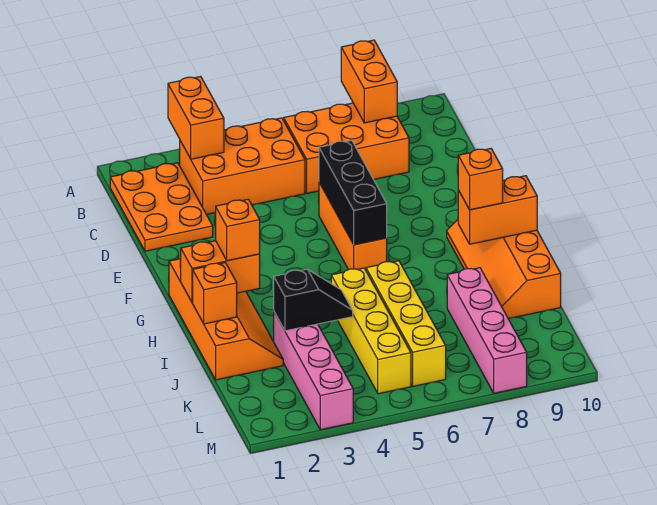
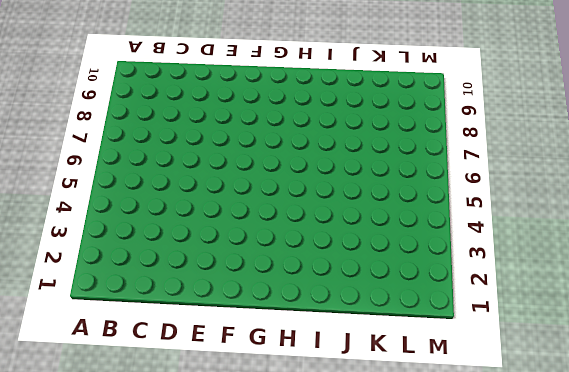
none -> orange plate B1:D2 level 1
none -> orange brick B3:C5 level 1
none -> orange brick B6:C8 level 1

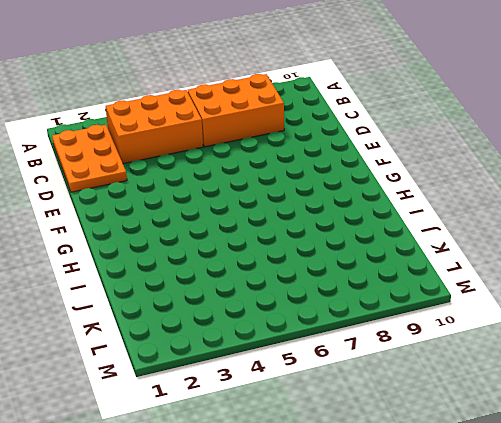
none -> orange brick E6:G6 level 1
none -> orange slope G1:J2 level 1 top 1
none -> orange slope G9:J10 level 1 top 10

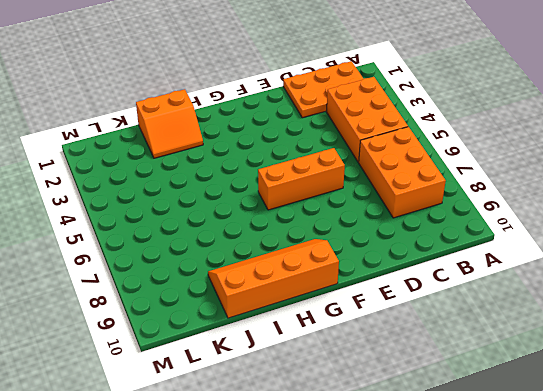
orange slope I1:J2 level 1 top 1 -> orange slope G1:J2 level 1 top 1
none -> yellow brick I5:L5 level 1
none -> yellow brick I6:L6 level 1
none -> pink brick J3:M3 level 1

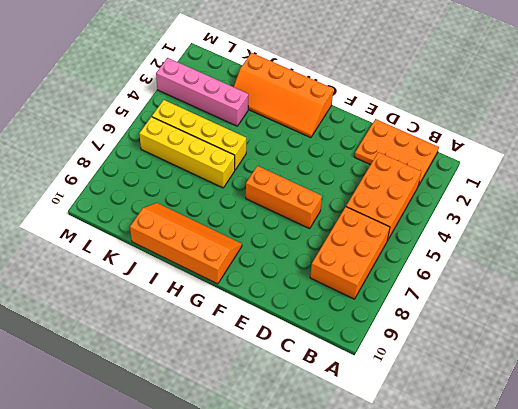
none -> pink brick J8:M8 level 1
none -> orange brick A3:B3 level 2
none -> orange brick A8:B8 level 2

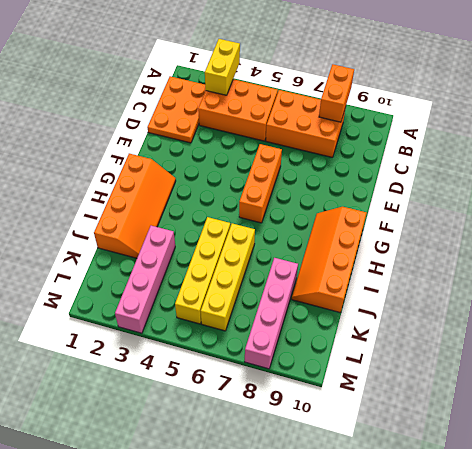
yellow brick A3:B3 level 2 -> orange brick A3:B3 level 2
none -> black brick E6:G6 level 2
none -> orange brick H1:H2 level 2
none -> orange brick H9:H10 level 2

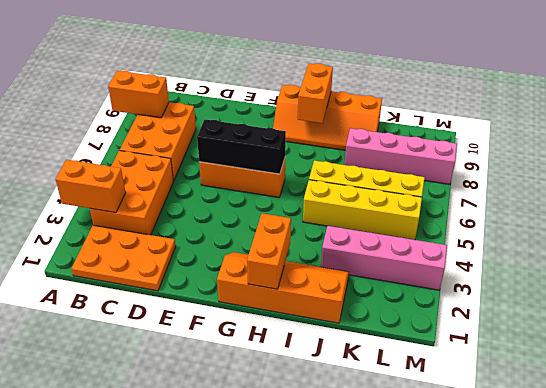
none -> orange brick I1 level 2
none -> black slope J3:J4 level 2 top 3
none -> orange brick H2 level 3

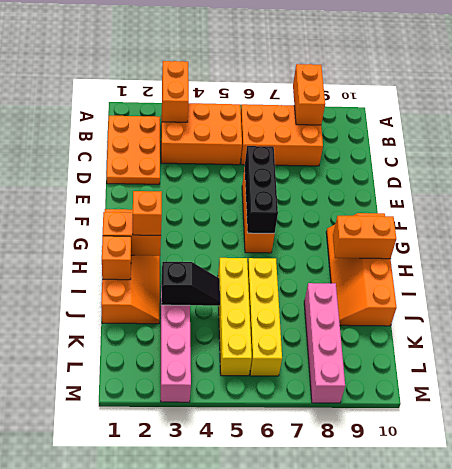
none -> orange brick H9 level 3

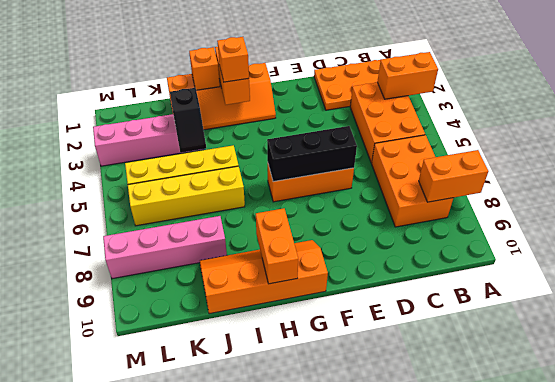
none -> orange brick H9 level 3

